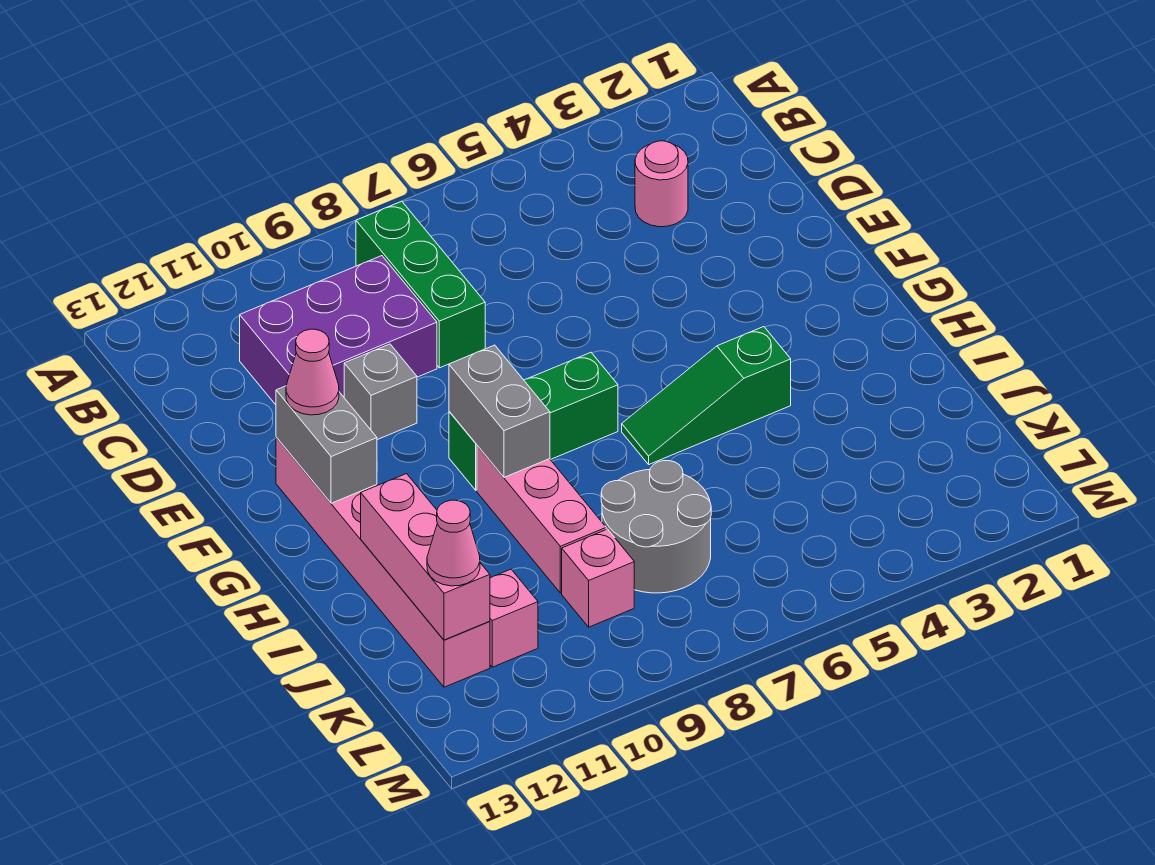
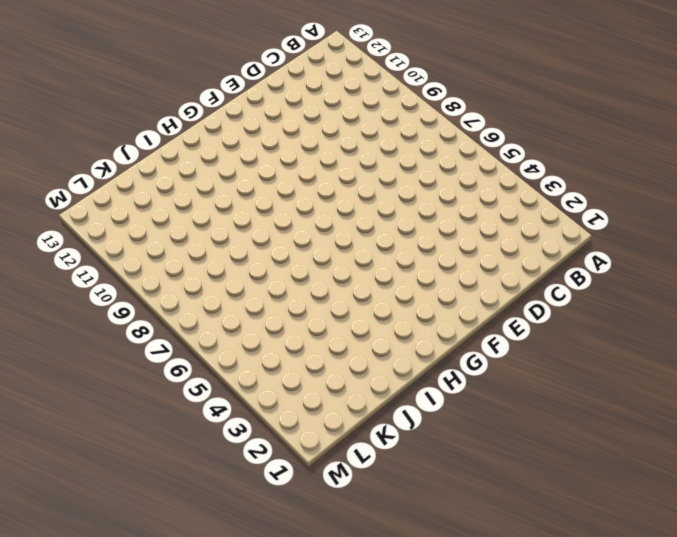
none -> green brick B8:D8 level 1
none -> pink round brick C3 level 1
none -> purple brick C9:D11 level 1

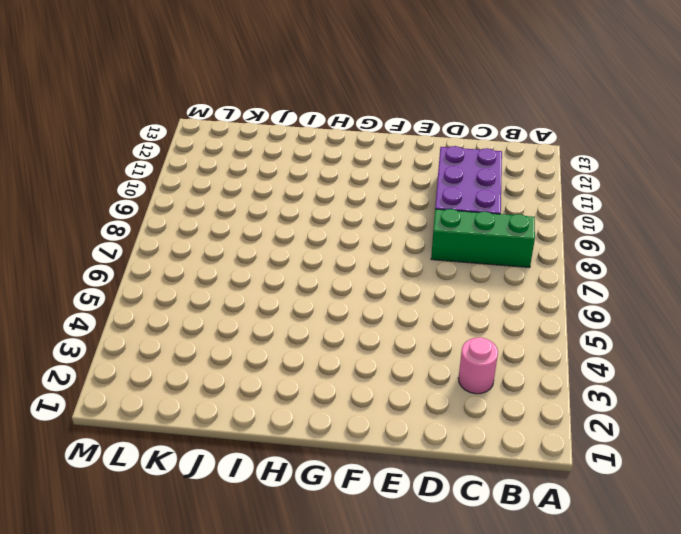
none -> grey brick E10 level 1
none -> pink brick F12:K12 level 1
none -> green brick G7:G9 level 1

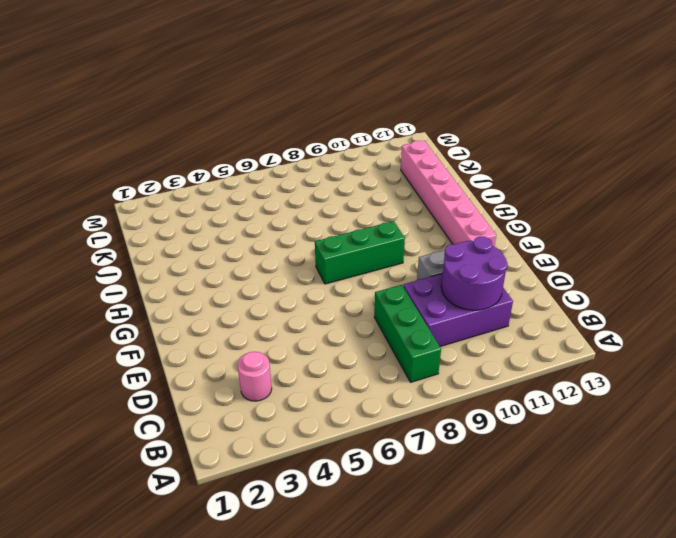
purple round brick C10:D11 level 2 -> none
none -> green slope H4:H6 level 1 top 4
none -> pink brick H9:J9 level 1
none -> grey round brick J7:K8 level 1

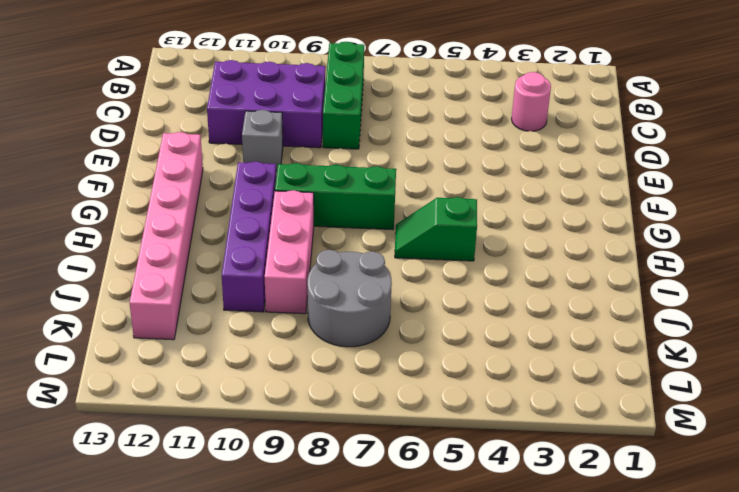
purple brick G10:J10 level 1 -> none
green slope H5:H6 level 1 top 5 -> green slope H4:H6 level 1 top 4
none -> pink brick K9 level 1
none -> pink brick K11 level 1
none -> grey brick F12:G12 level 2

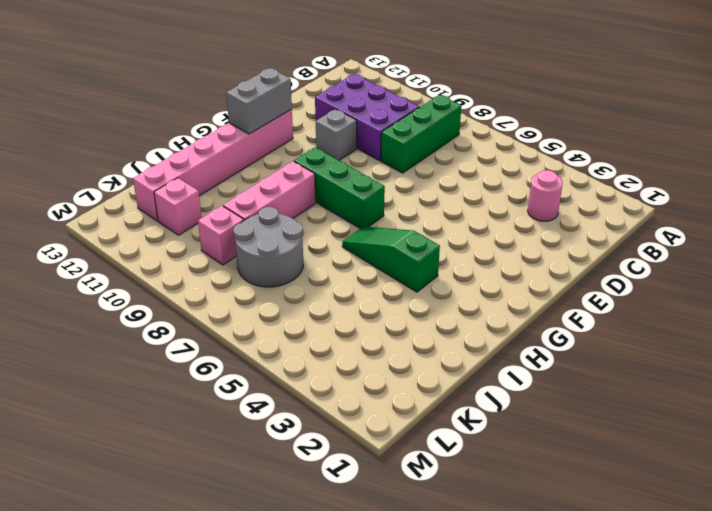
none -> grey brick G9:H9 level 2
none -> pink brick I12:K12 level 2
none -> pink cone F12 level 3

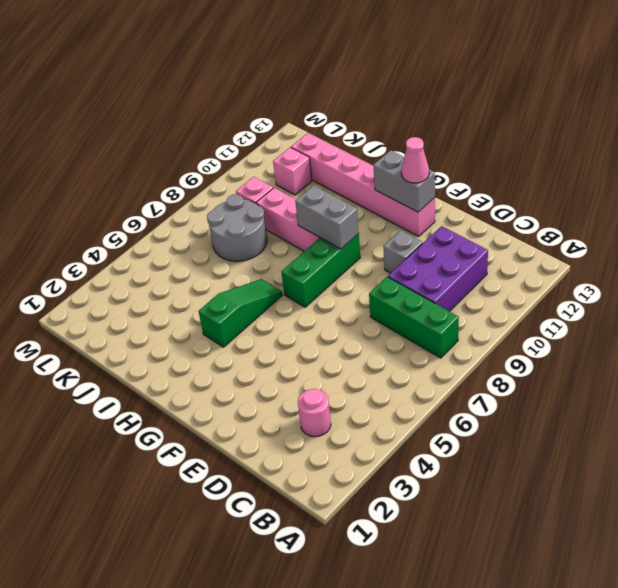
none -> pink brick I12:K12 level 2
none -> pink cone K12 level 3

